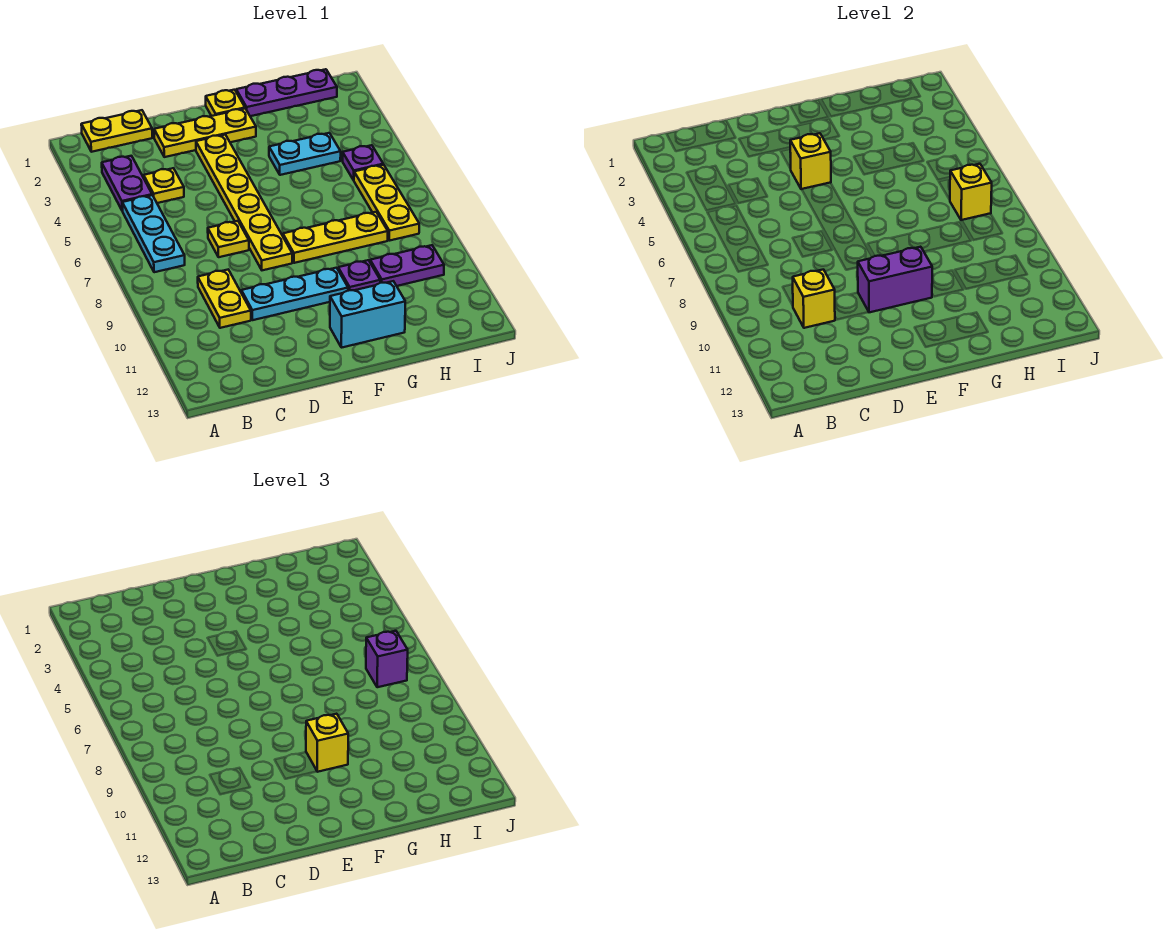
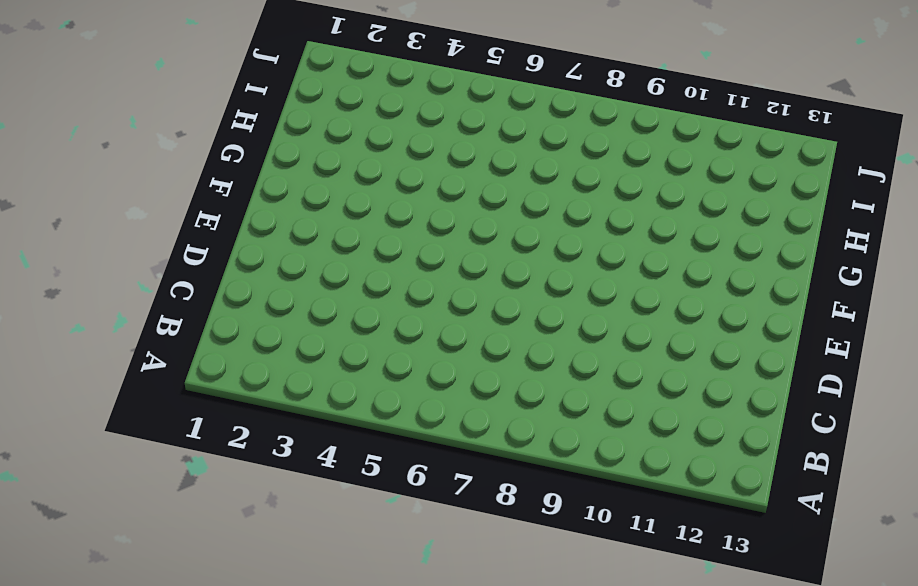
none -> yellow plate B1:C1 level 1
none -> purple plate B3:B4 level 1
none -> cyan plate B5:B7 level 1

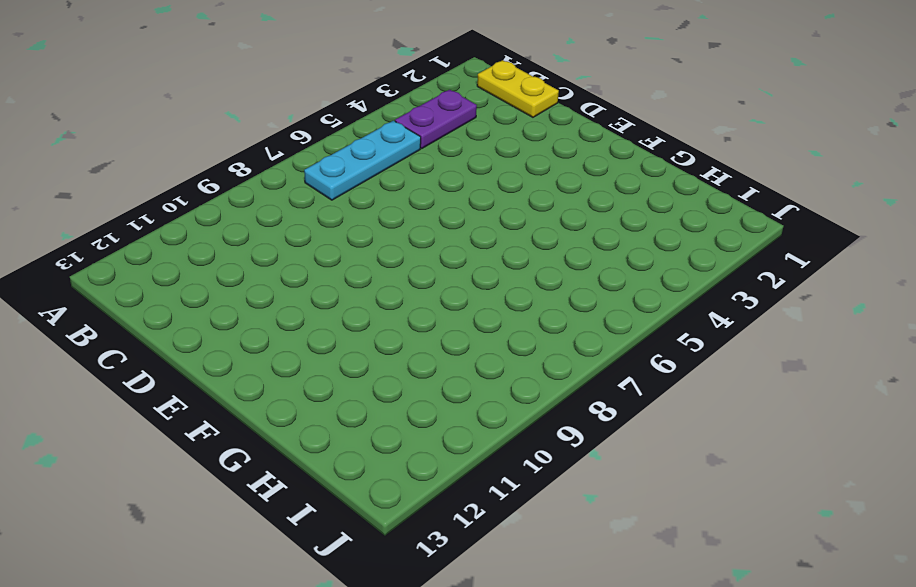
none -> yellow plate C4 level 1
none -> yellow plate C9:C10 level 1
none -> yellow plate D2:F2 level 1

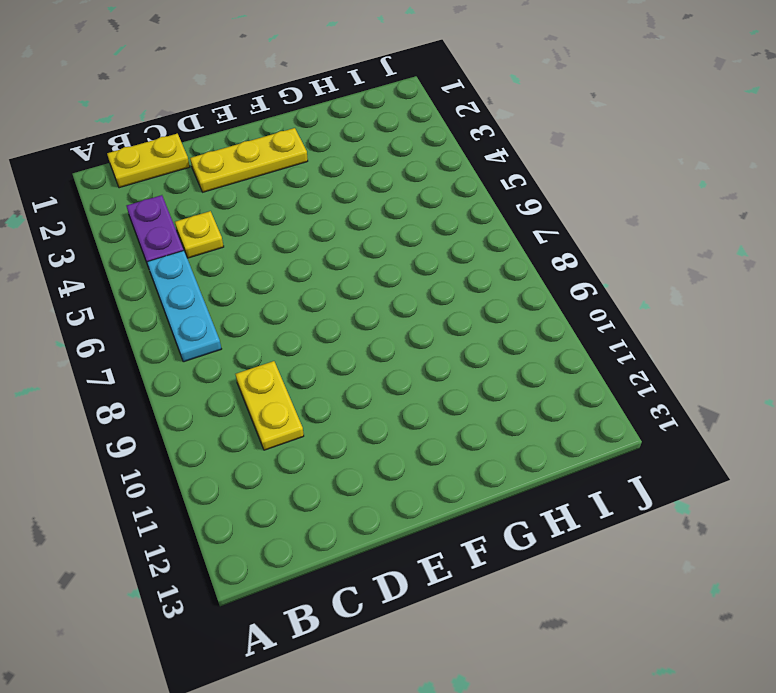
none -> yellow plate D7 level 1
none -> cyan plate D10:F10 level 1
none -> yellow plate E3:E8 level 1

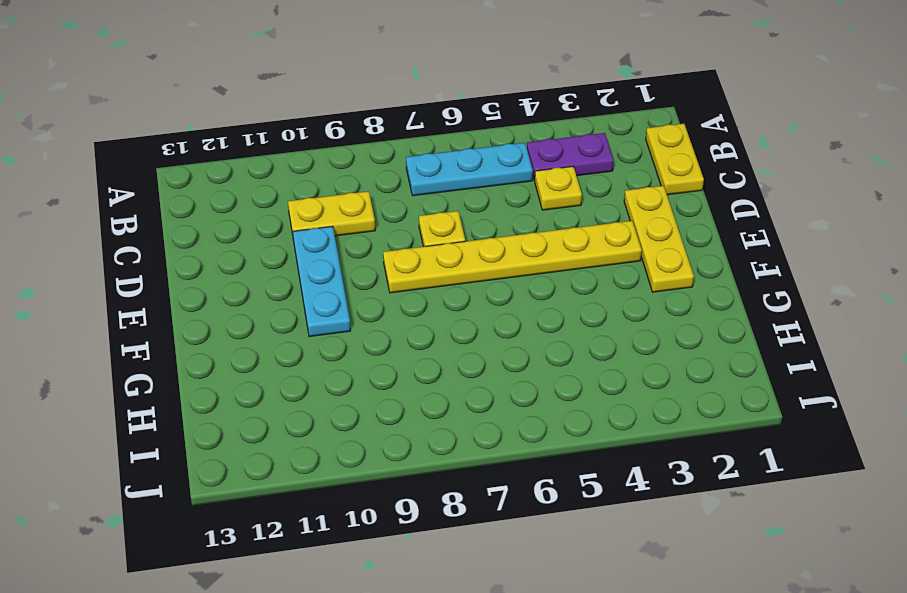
none -> yellow plate F1 level 1
none -> yellow plate F8:H8 level 1
none -> cyan brick F12:G12 level 1

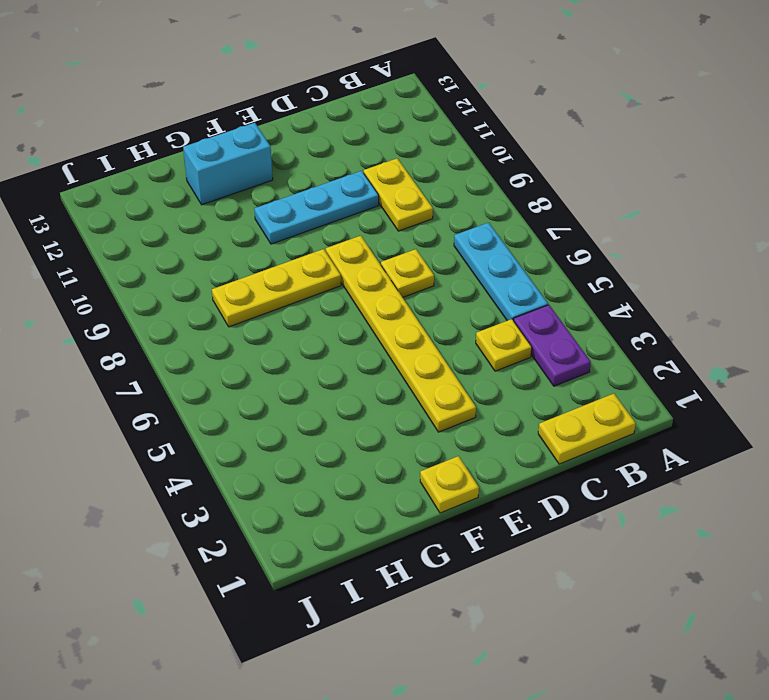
none -> yellow plate D2:F2 level 1
none -> purple plate G1:I1 level 1
none -> cyan plate G4:H4 level 1

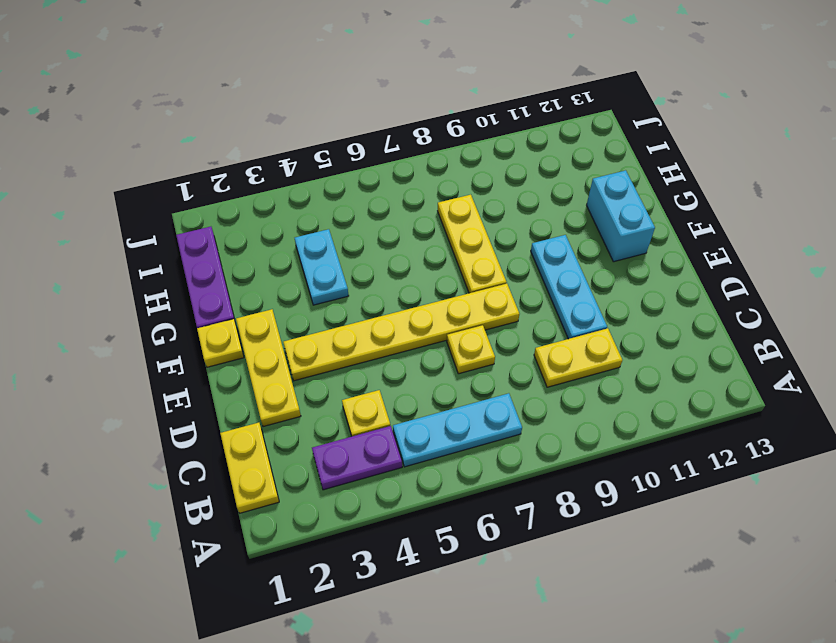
none -> purple plate G10 level 1
none -> purple plate H10:I10 level 1
none -> purple plate I5 level 1

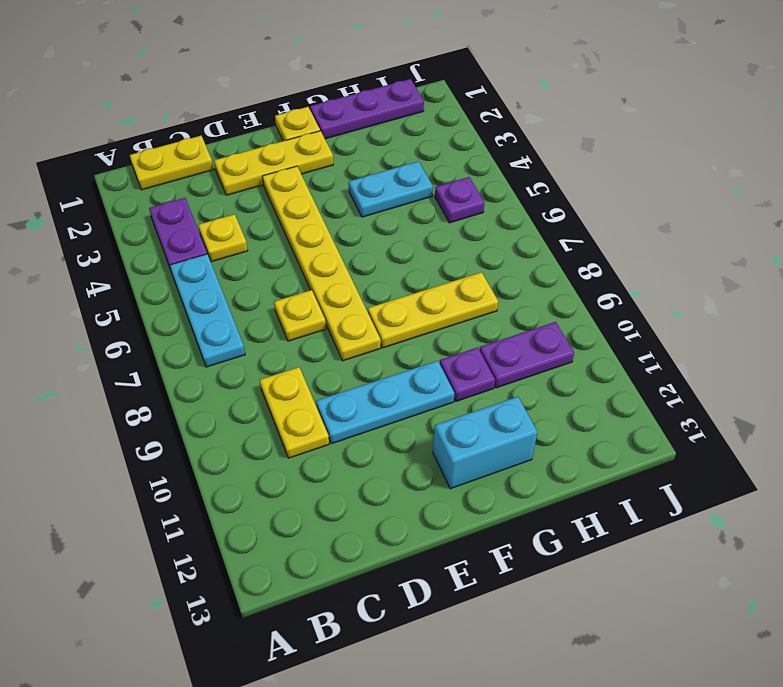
none -> yellow plate I6:I8 level 1
none -> yellow brick C10 level 2
none -> yellow brick E4 level 2

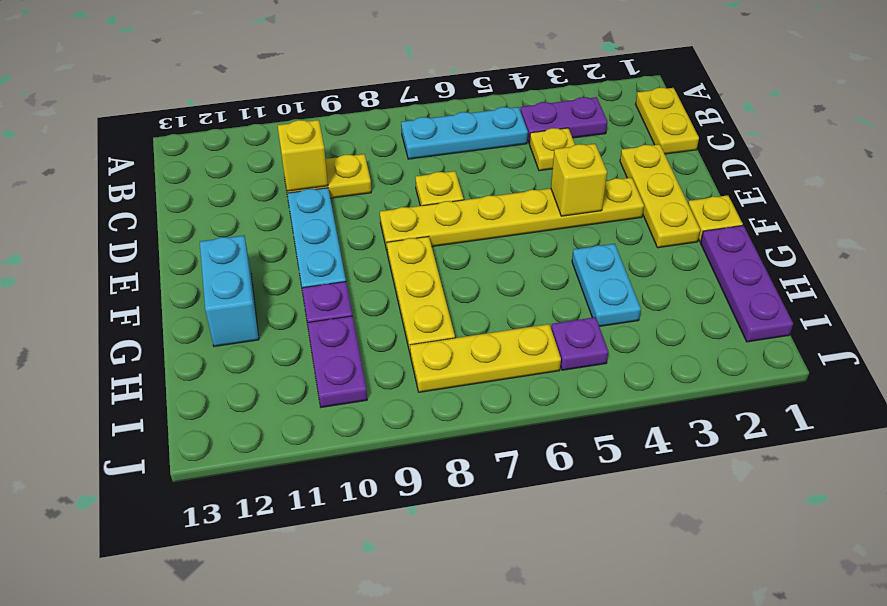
none -> purple brick E10:F10 level 2
none -> yellow brick I7 level 2
none -> yellow brick F10 level 3

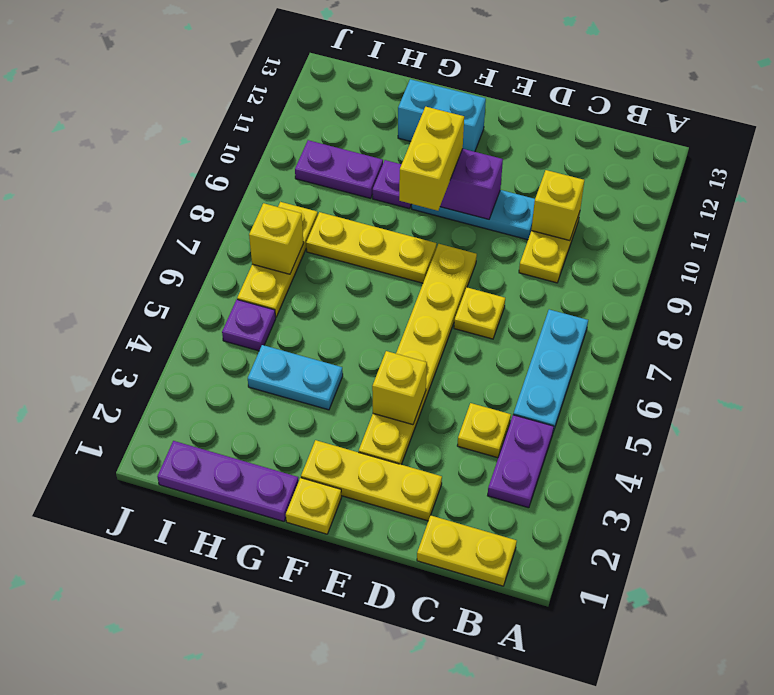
yellow brick F9:F10 level 3 -> yellow brick F10 level 3
none -> purple brick I7 level 3

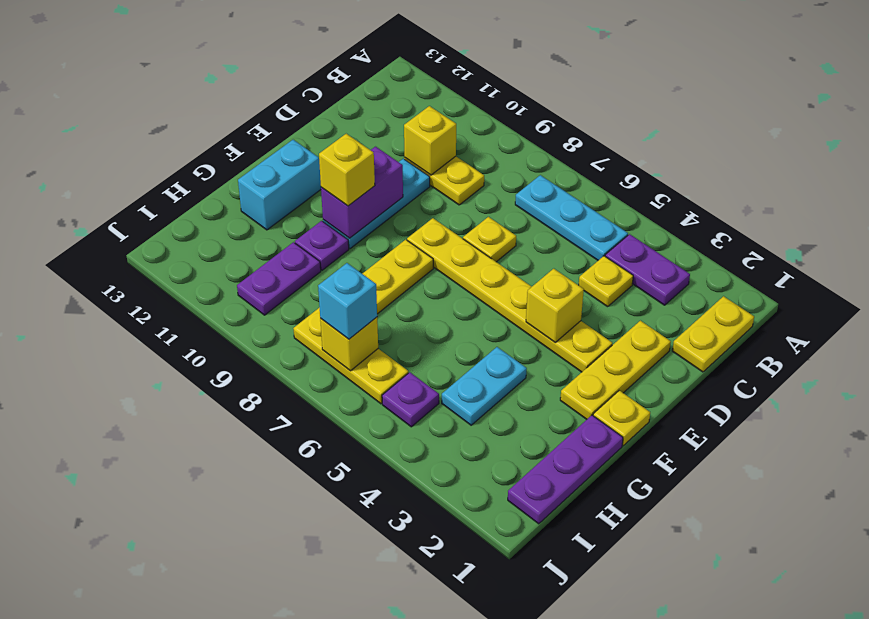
cyan brick I7 level 3 -> purple brick I7 level 3

